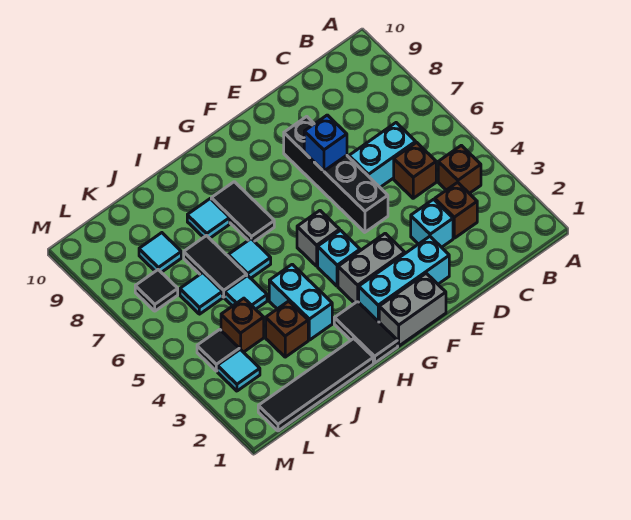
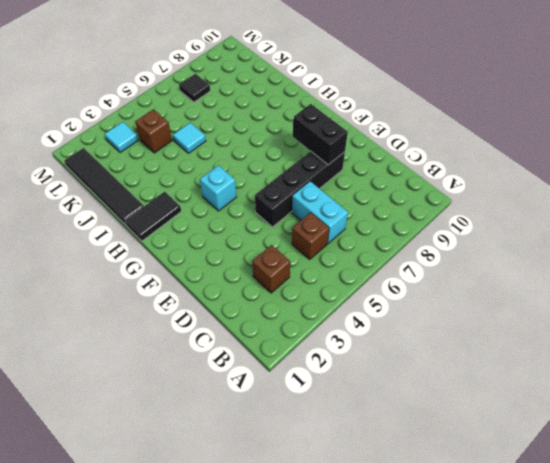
black brick E8:F8 level 2 -> none
none -> brown brick B4 level 1
none -> cyan brick D3 level 1
none -> cyan brick E2:G2 level 1

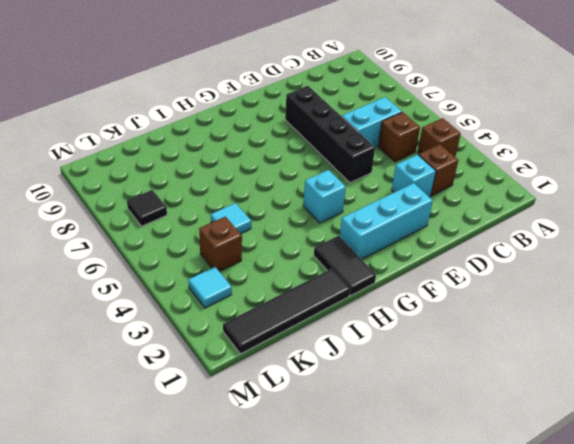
none -> grey brick F1:G1 level 1
none -> grey brick F3:G3 level 1
none -> grey brick G5 level 1

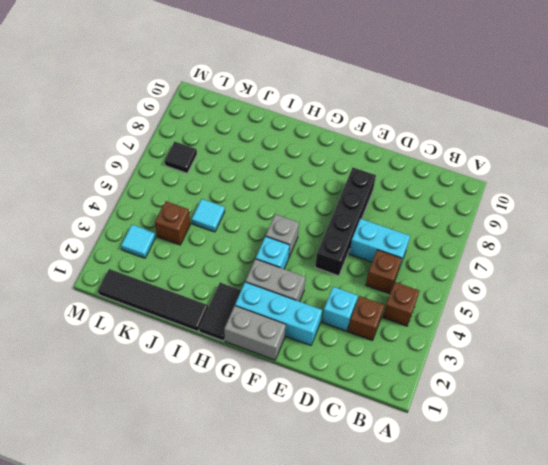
none -> black tile H7:H8 level 1
none -> cyan brick I3:I4 level 1
none -> cyan tile I6 level 1

